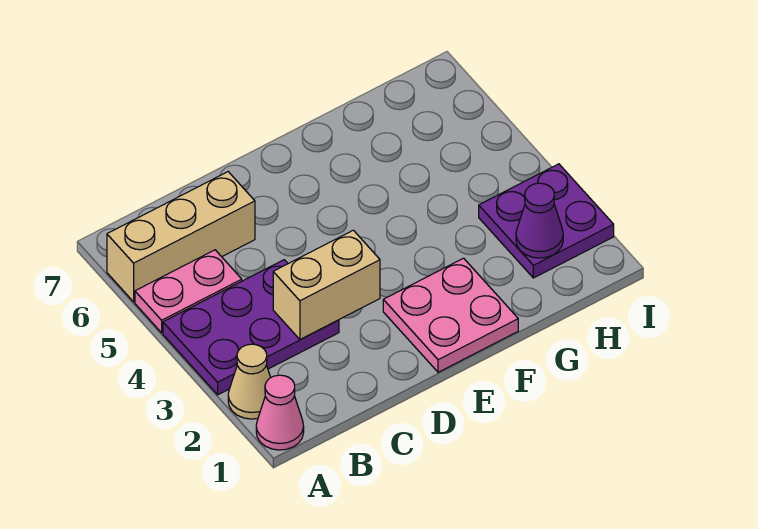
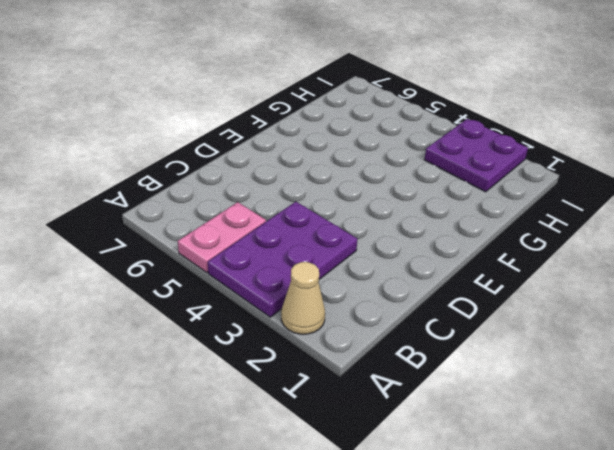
none -> pink cone A1 level 1
none -> tan brick A6:C6 level 1

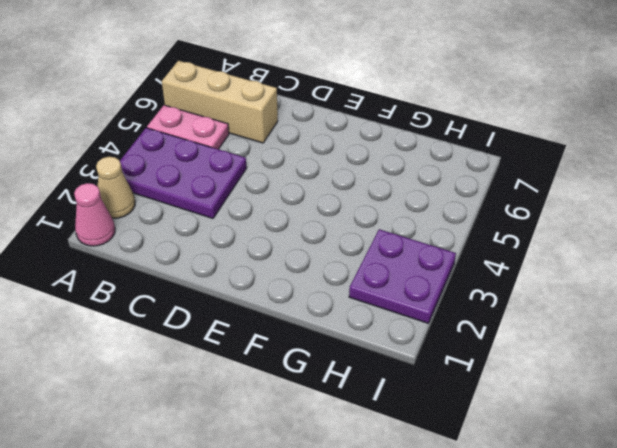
none -> pink plate E1:F2 level 1
none -> tan brick C3:D3 level 2

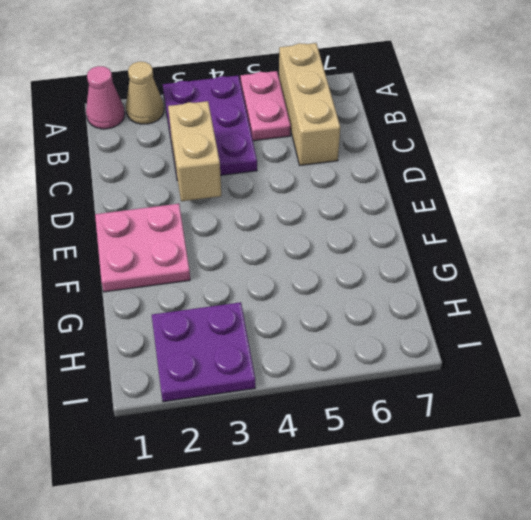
none -> purple cone H2 level 2

